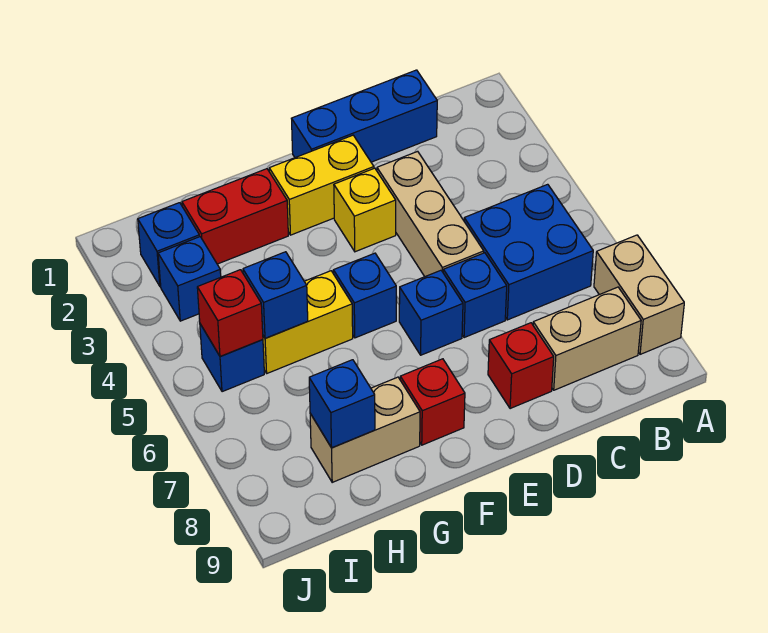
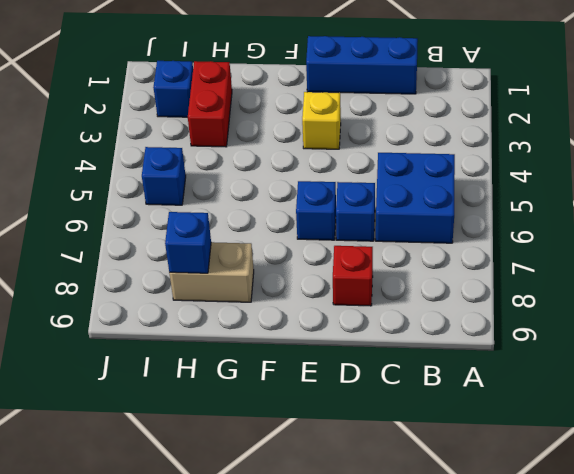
red brick H2:H3 level 1 -> red brick G2:H2 level 1
none -> tan brick A7:A8 level 1
none -> tan brick B8:C8 level 1
none -> tan brick D3:D5 level 1

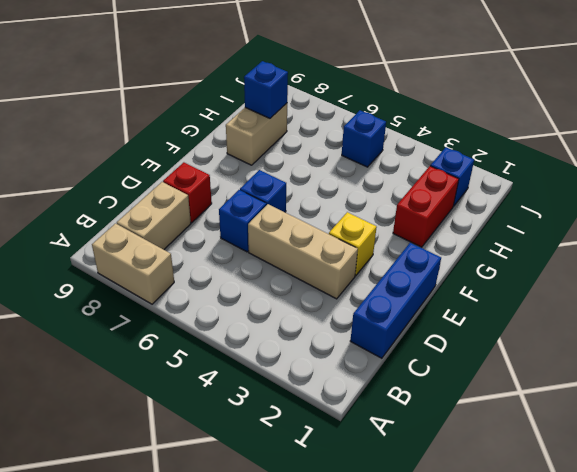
none -> blue brick B5:C6 level 1
none -> yellow brick E2:F2 level 1
none -> blue brick F5 level 1

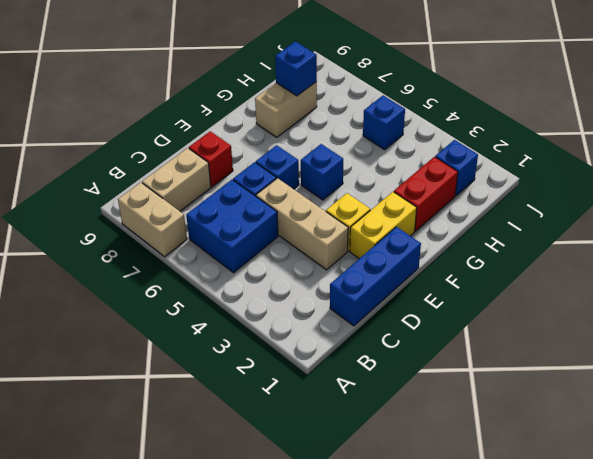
none -> red brick F8 level 1
none -> yellow brick G5:H5 level 1
none -> blue brick I3 level 1

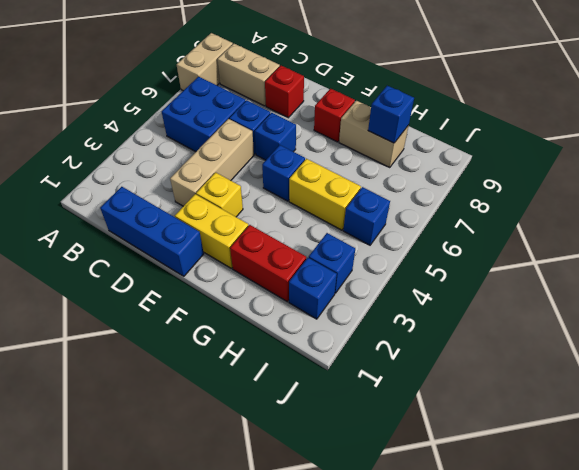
none -> blue brick H5 level 2
none -> red brick I5 level 2

